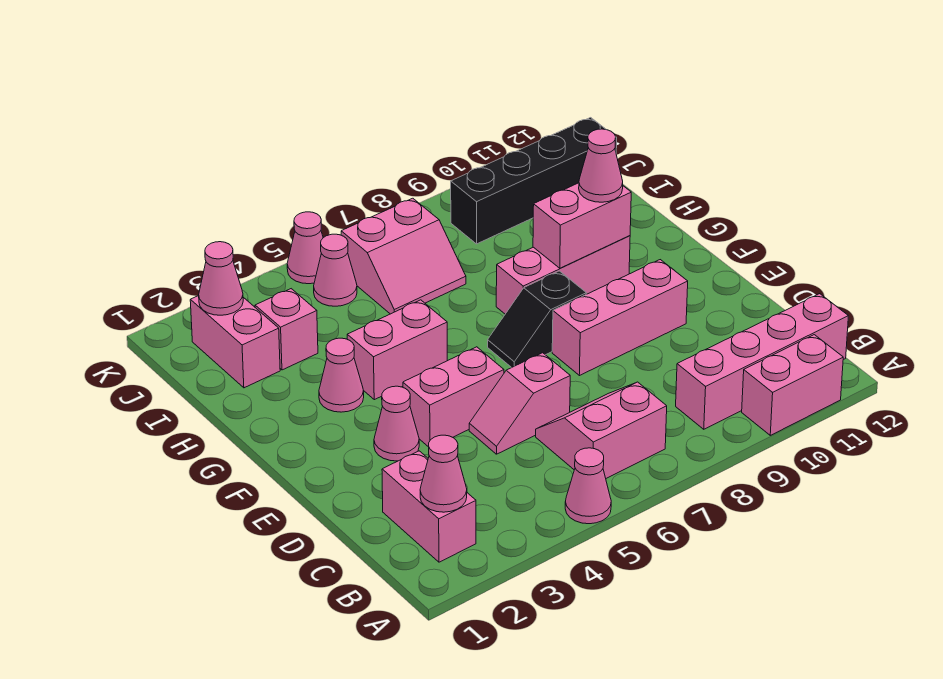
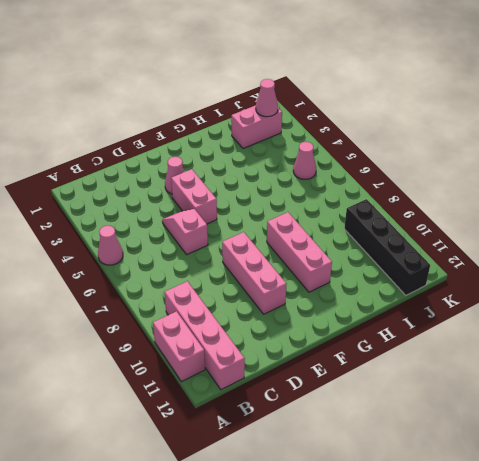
none -> pink brick B2:C2 level 1
none -> pink slope B6:C7 level 1 top B
none -> black slope F7:F8 level 1 top 8

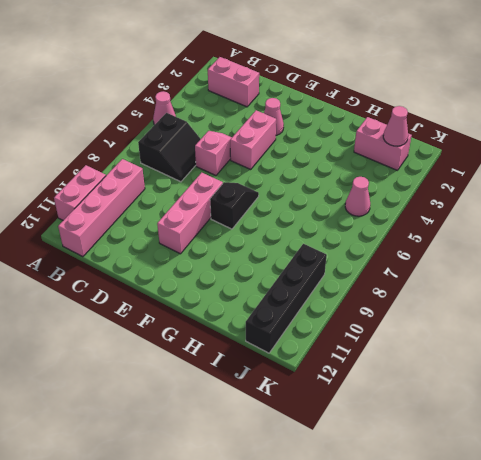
black slope B6:C7 level 1 top B -> pink slope B6:C7 level 1 top B
none -> pink cone G3 level 1
none -> pink brick G4:G5 level 1
none -> pink brick G8:G10 level 1

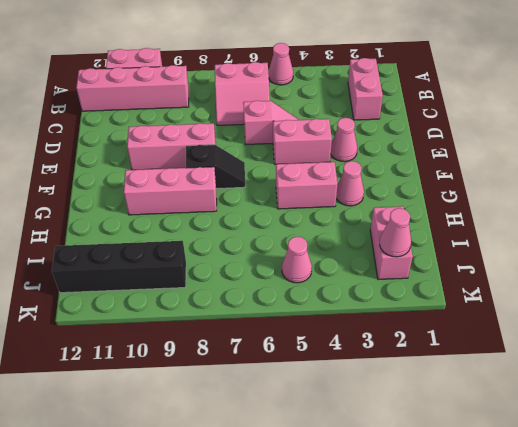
none -> pink brick I3 level 1
none -> pink slope I6:J7 level 1 top J
none -> pink cone K5 level 1

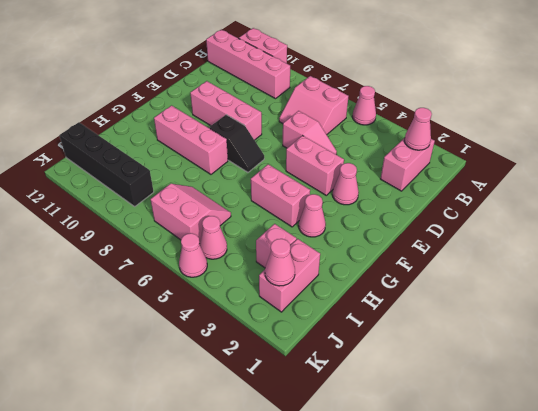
none -> pink brick G9:G10 level 2
none -> pink cone G10 level 3

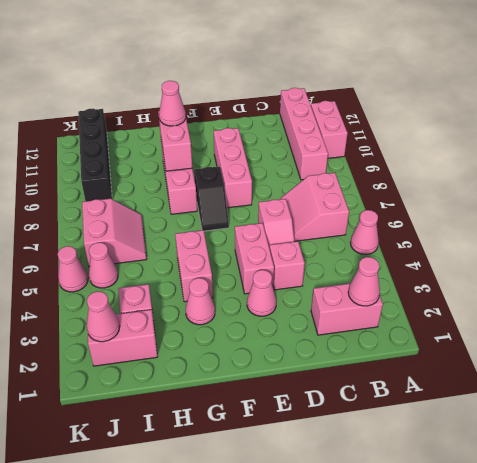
pink brick D4 level 1 -> none

